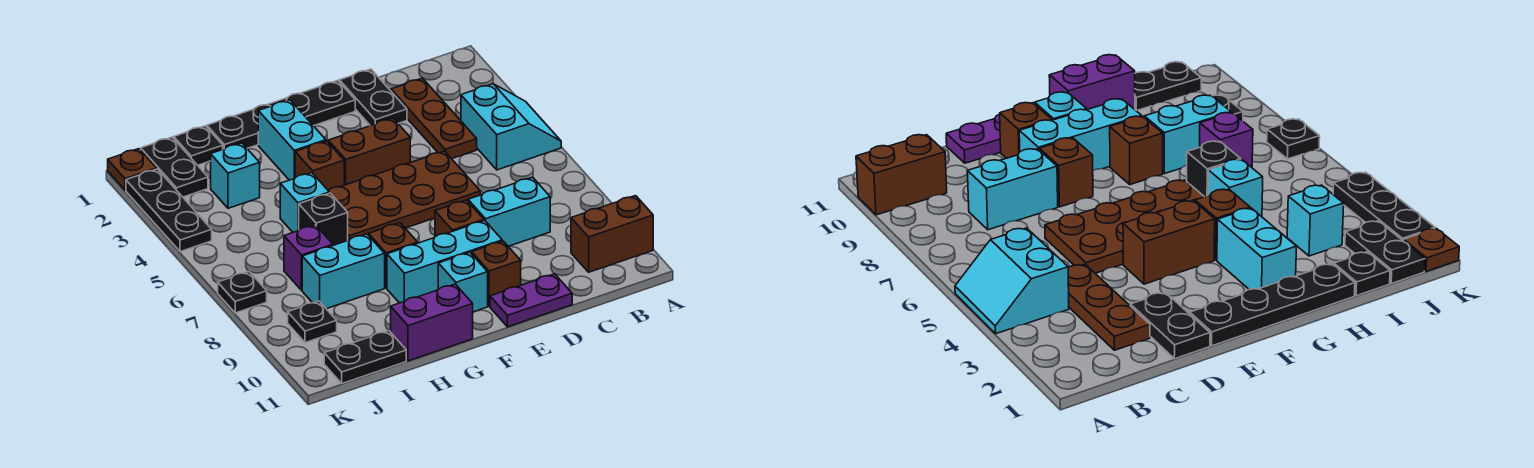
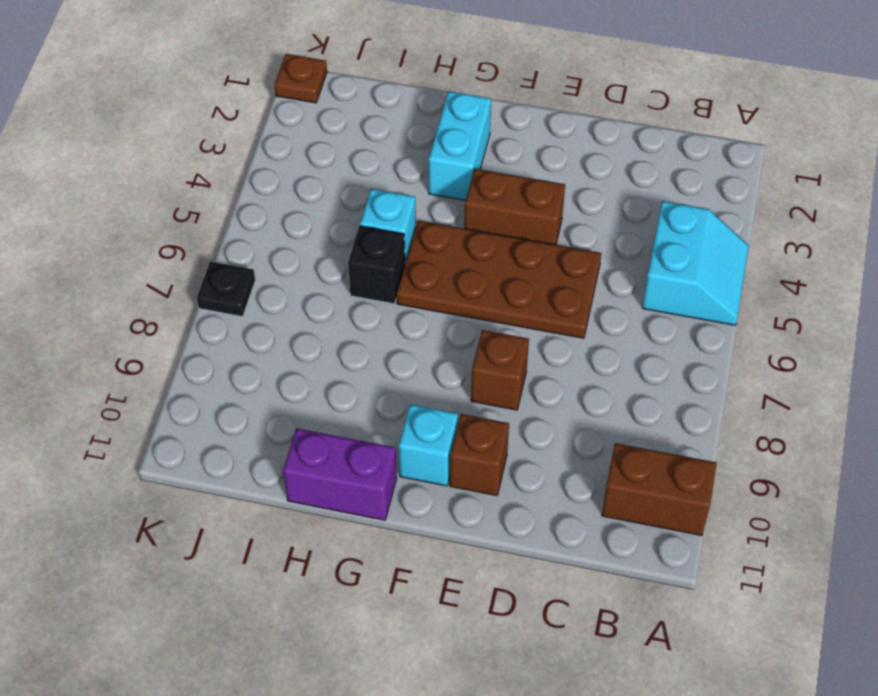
none -> brown plate C2:C4 level 1
none -> cyan brick C8:D8 level 1
none -> black plate D1:D2 level 1

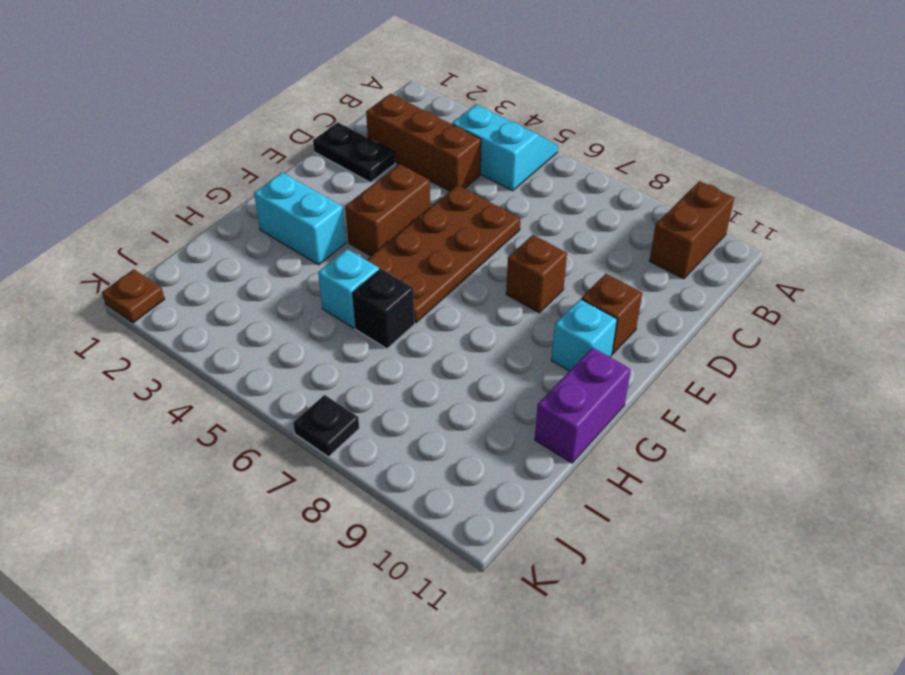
brown brick C2:C4 level 1 -> brown plate C2:C4 level 1
none -> cyan brick C8:D8 level 1
none -> purple plate D11:E11 level 1
none -> black plate E1:H1 level 1

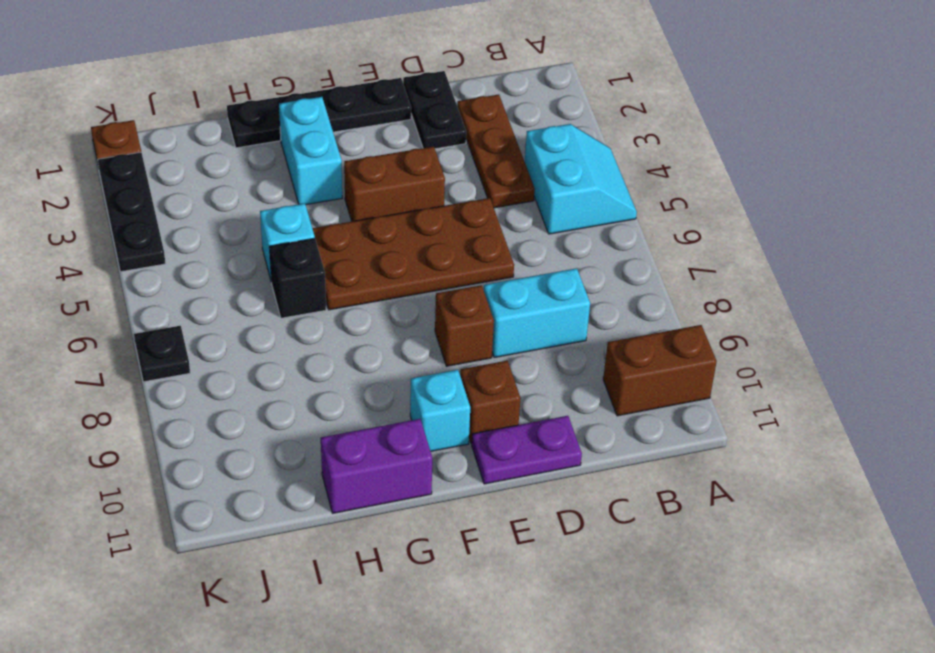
none -> cyan brick E9:G9 level 1
none -> brown brick G4 level 1
none -> brown brick G8 level 1

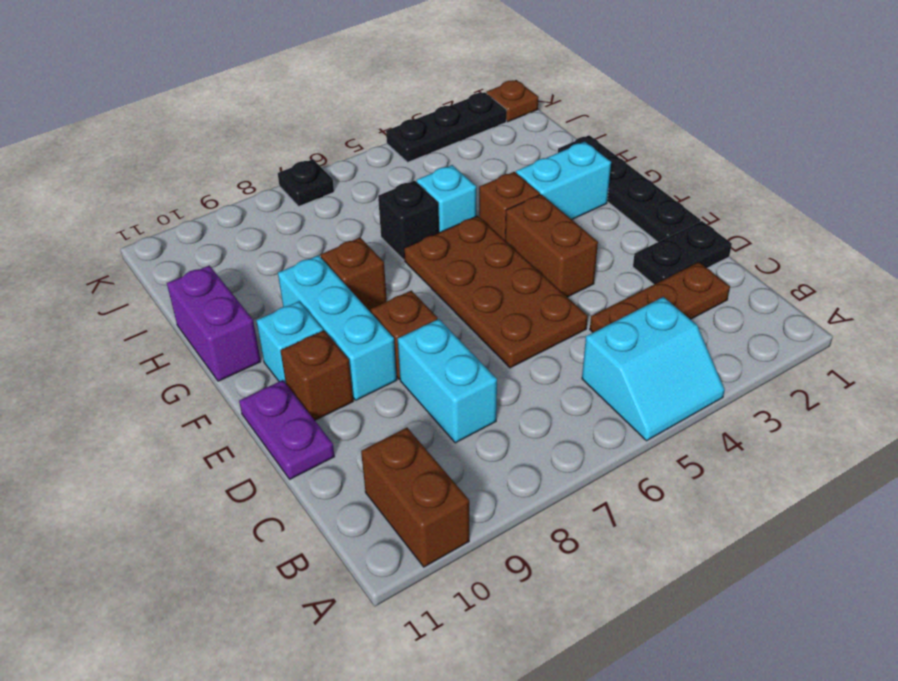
none -> cyan brick H8:I8 level 1
none -> black plate I1 level 1
none -> cyan brick I3 level 1

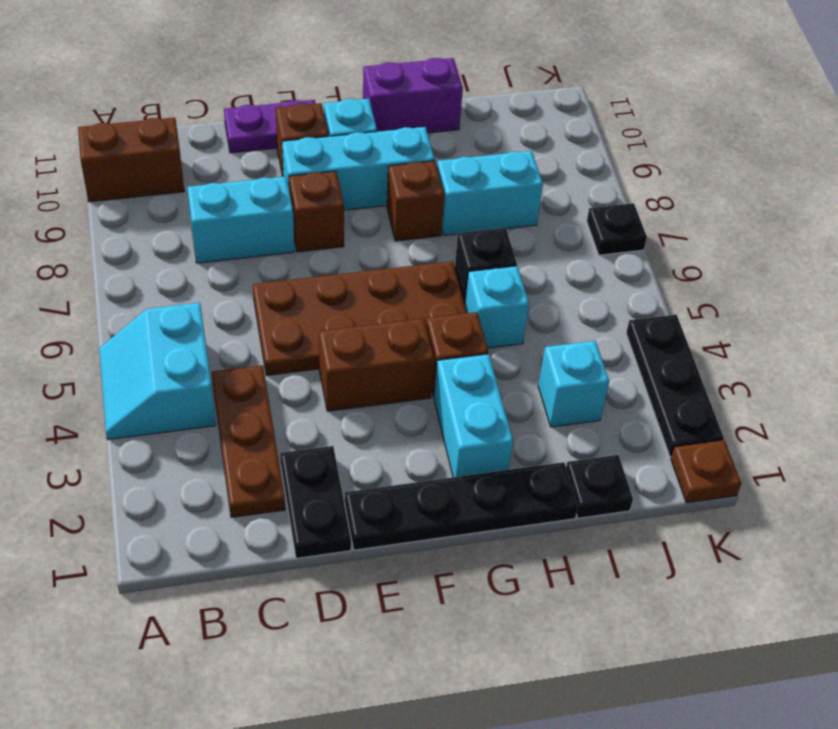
none -> purple brick I7 level 1
none -> black plate I11:J11 level 1
none -> black plate J1:J2 level 1

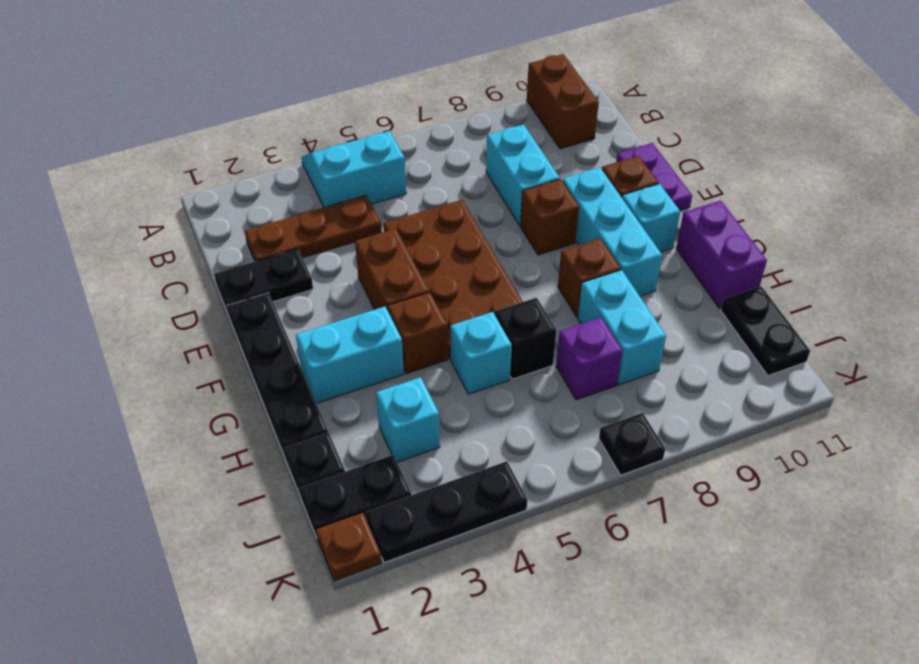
none -> black plate J9 level 1

